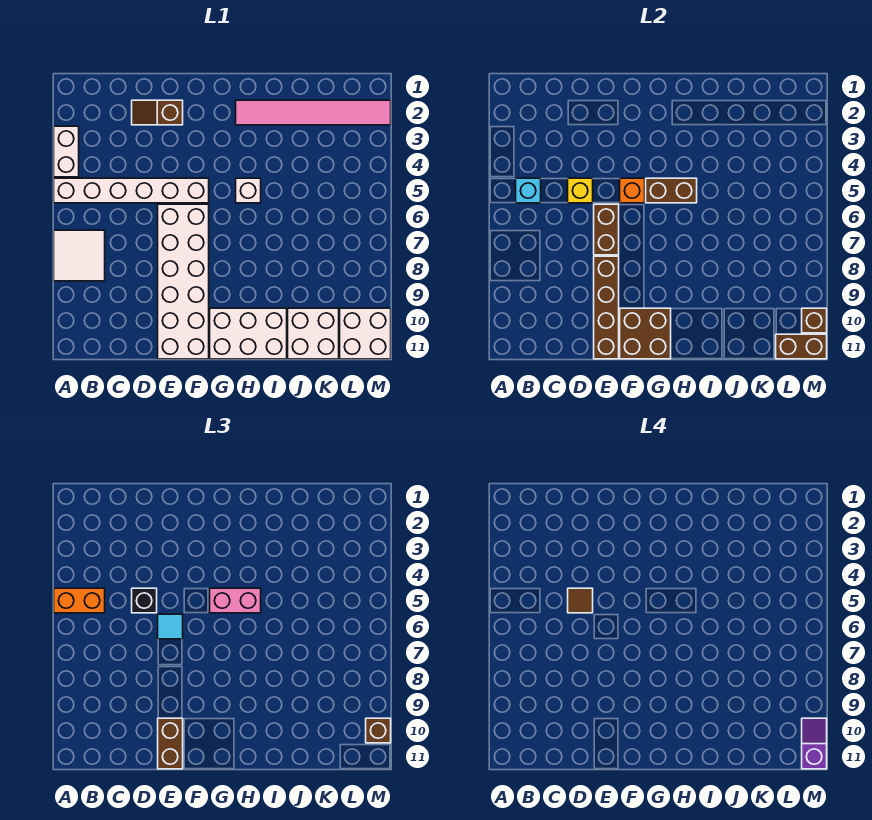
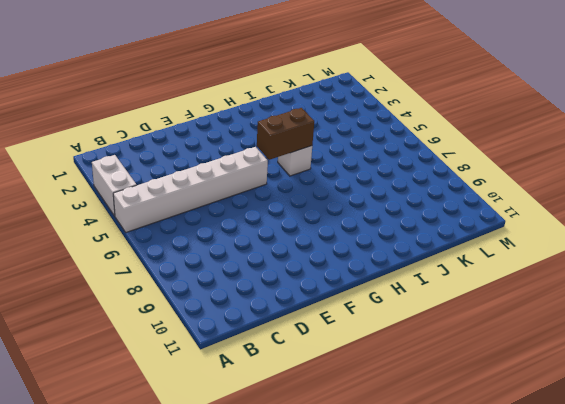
none -> white tile A7:B8 level 1
none -> brown slope D2:E2 level 1 top E
none -> white brick E6:F11 level 1

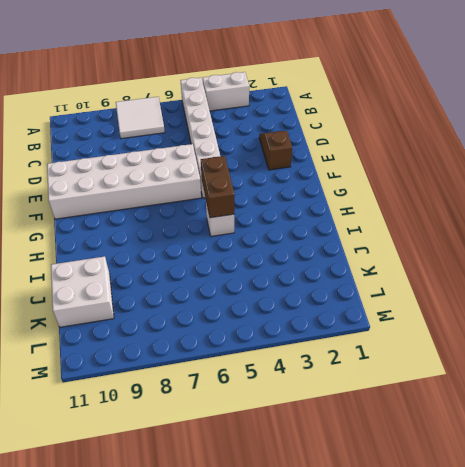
none -> white brick G10:I11 level 1
none -> pink tile H2:M2 level 1
none -> white brick L10:M11 level 1

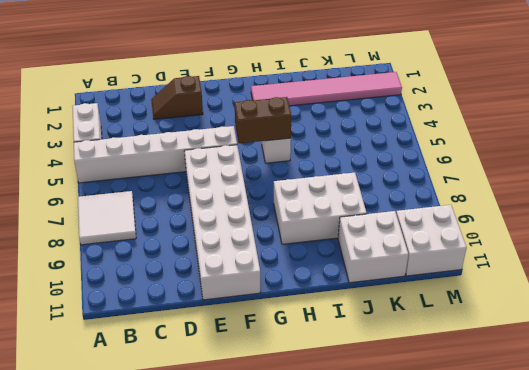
white brick H8:J9 level 1 -> white brick G10:I11 level 1
none -> cyan brick B5 level 2
none -> yellow brick D5 level 2
none -> brown brick E6:E7 level 2

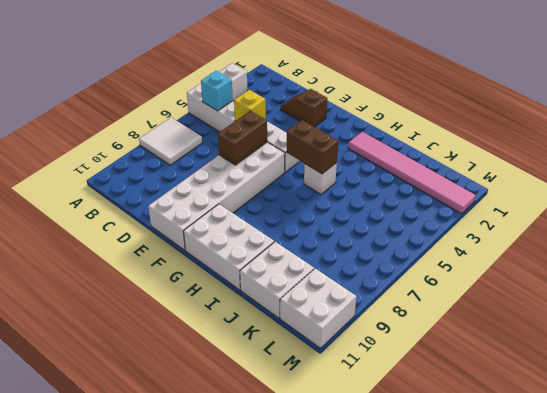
none -> brown brick E8:E11 level 2
none -> orange brick F5 level 2
none -> brown brick F10:G11 level 2

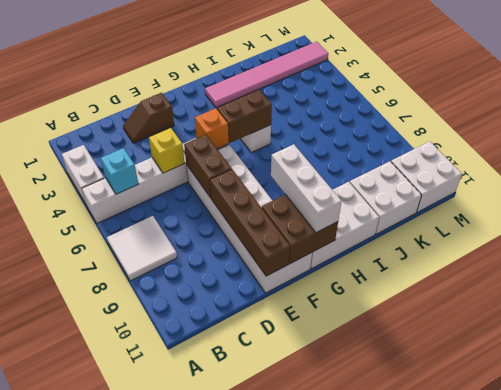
white brick G9:G11 level 3 -> none
none -> brown brick L11:M11 level 2
none -> brown brick M10 level 2
none -> orange brick A5:B5 level 3

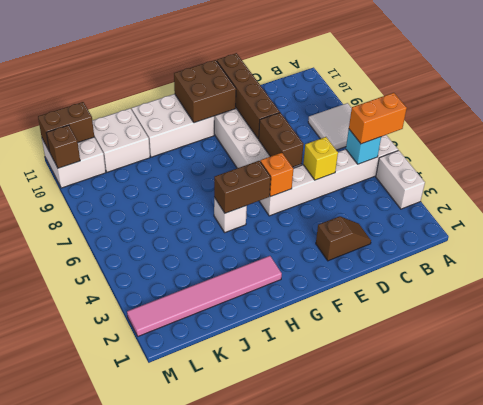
none -> black brick D5 level 3
none -> cyan tile E6 level 3
none -> brown brick E10:E11 level 3

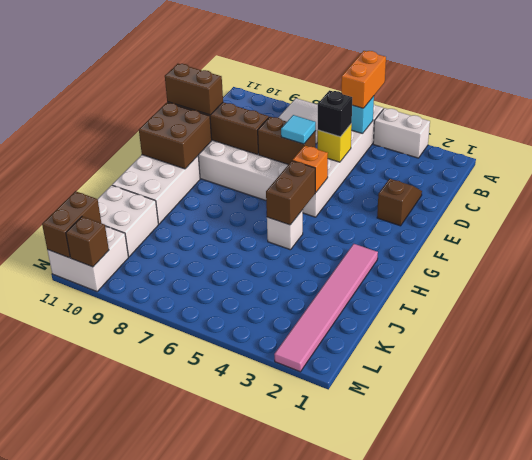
none -> pink brick G5:H5 level 3
none -> brown brick M10 level 3
none -> brown tile D5 level 4

